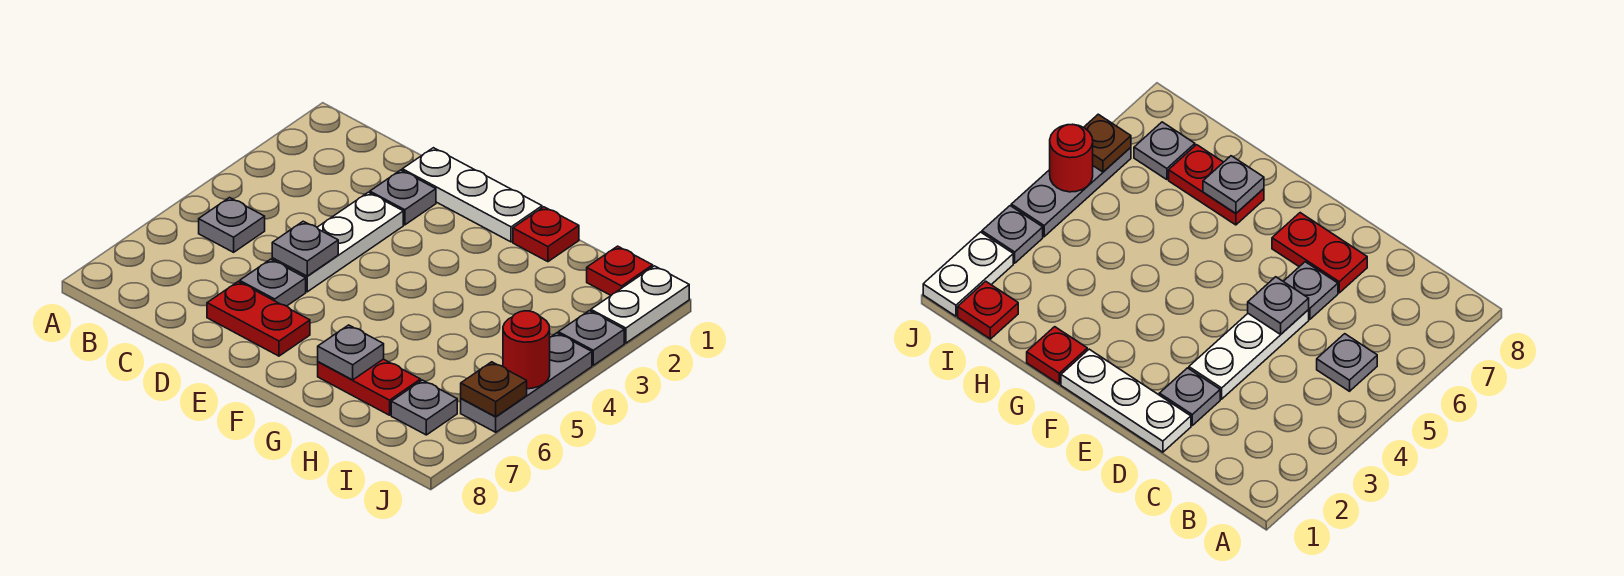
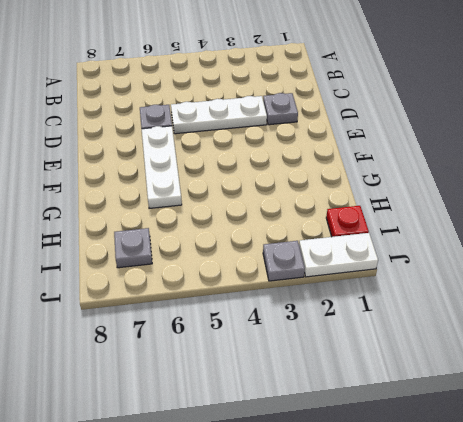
white plate E6:G6 level 1 -> white plate D1:F1 level 1
none -> grey plate B5 level 1
none -> red plate D7:E7 level 1
none -> red plate G1 level 1

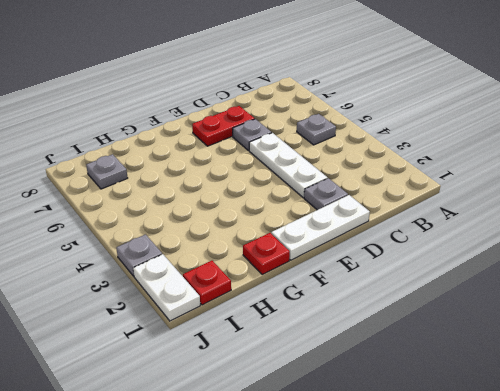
none -> red plate G7:H7 level 1
none -> grey plate J4:J6 level 1
none -> grey plate D5 level 2

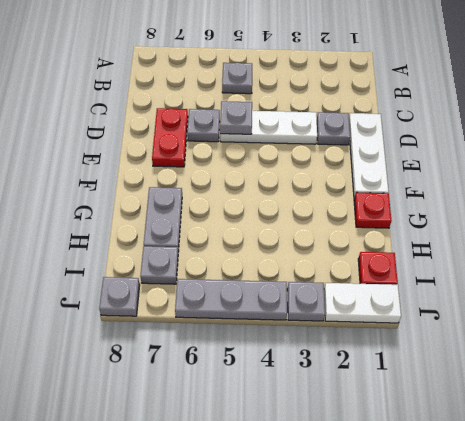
grey plate G7:H7 level 1 -> red plate G7:H7 level 1
grey plate J8 level 1 -> grey plate G7 level 2
none -> red round brick J5 level 2
none -> brown plate J6 level 2

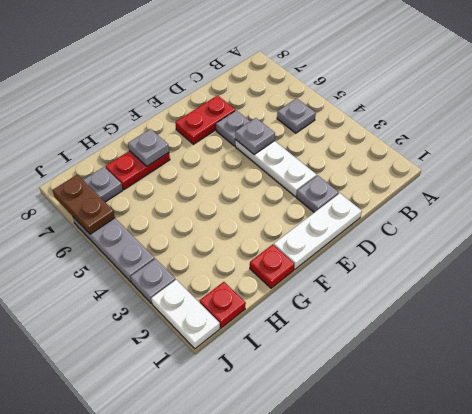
brown plate J6:J7 level 2 -> brown plate J6 level 2
none -> red round brick J5 level 2

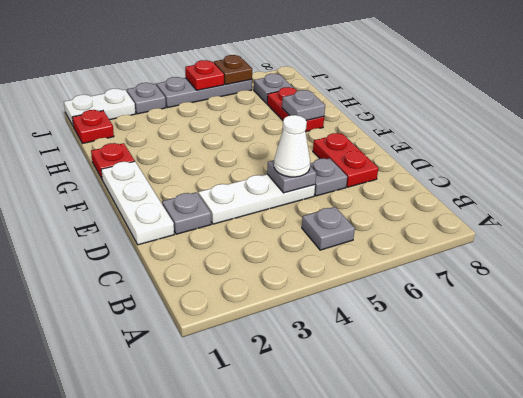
white cone D5 level 3 -> none
red plate J5 level 2 -> red round brick J5 level 2

